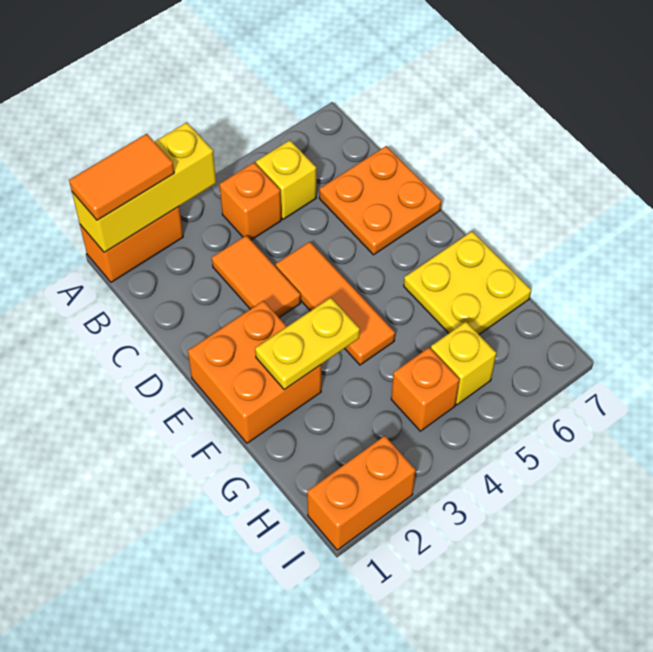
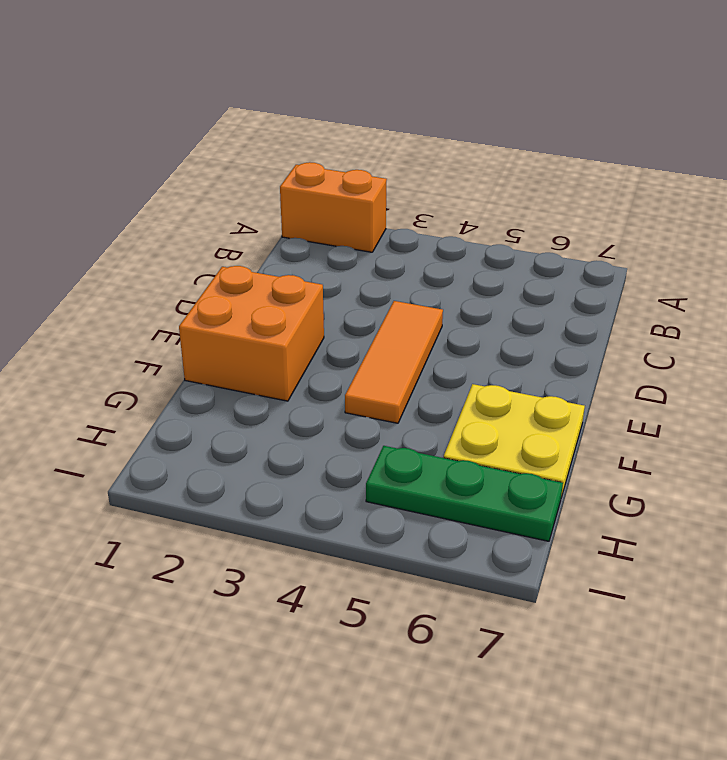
green plate H5:H7 level 1 -> yellow brick H5 level 1
none -> orange brick B4 level 1
none -> yellow brick B5 level 1
none -> orange tile C3:D3 level 1

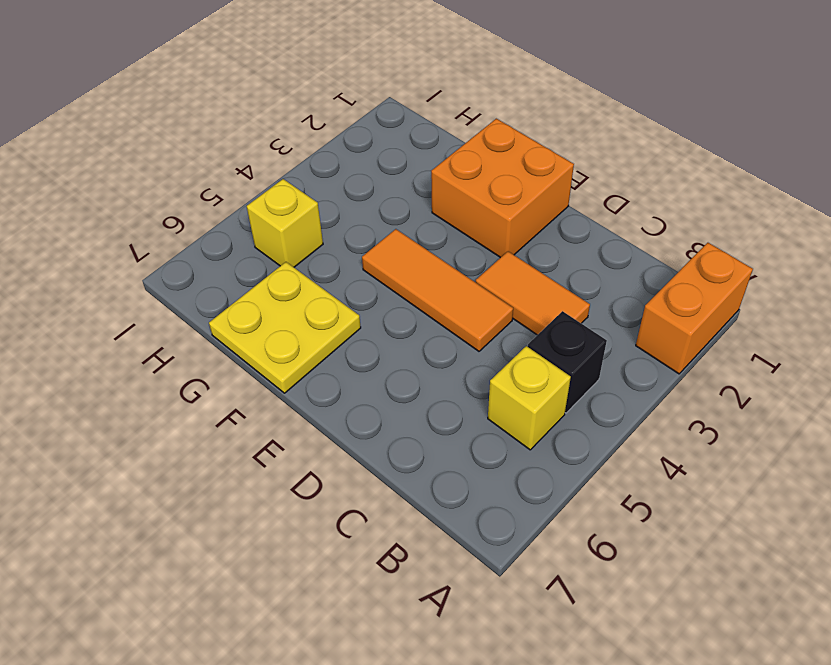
black brick B4 level 1 -> orange brick B4 level 1
none -> orange plate C6:D7 level 1
none -> orange brick H4 level 1
none -> orange brick I1:I2 level 1

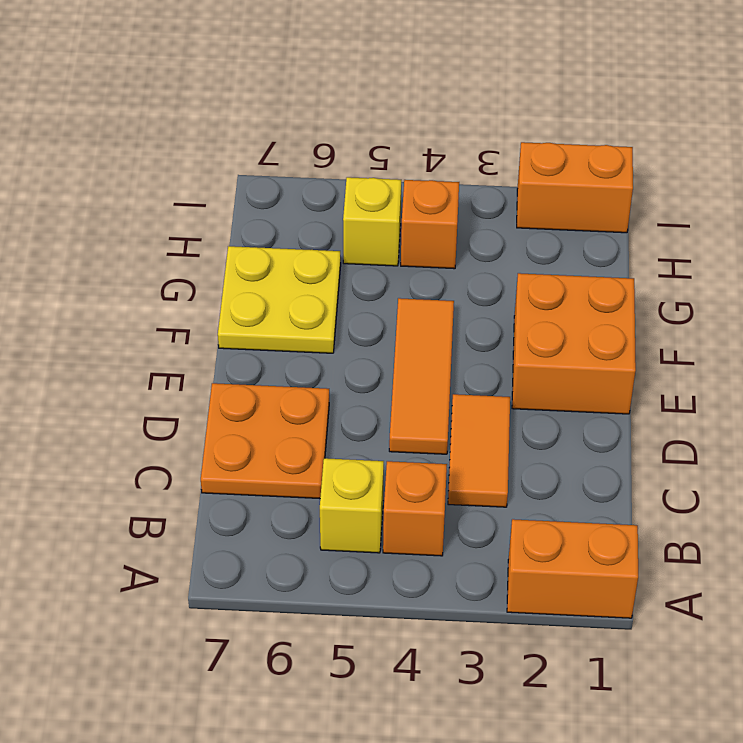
none -> yellow brick A1:A3 level 2
none -> yellow plate F2:F3 level 2
none -> orange tile A1:A2 level 3

